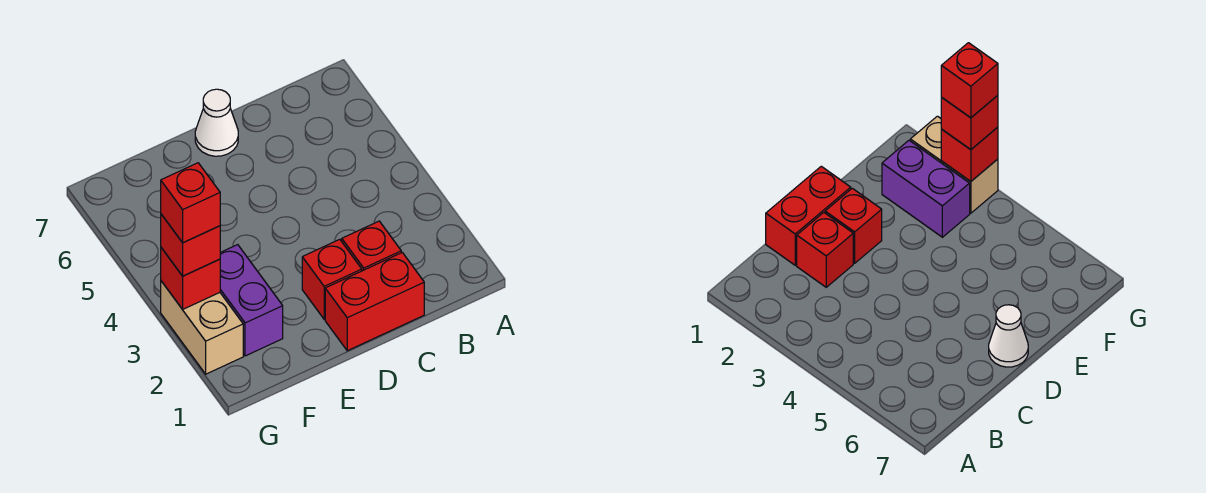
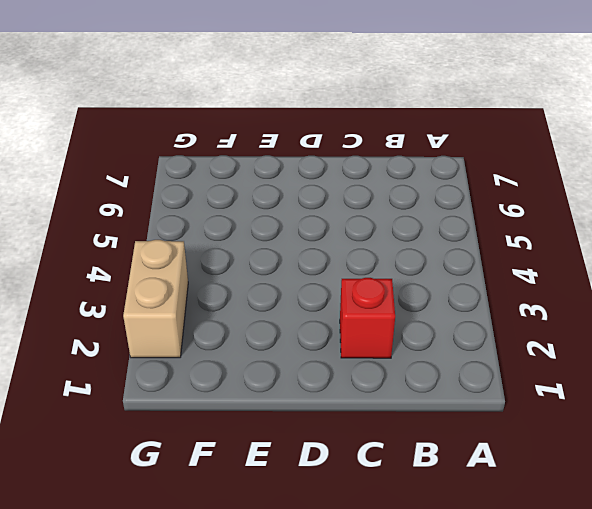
none -> red brick C1:D1 level 1
none -> red brick D2 level 1

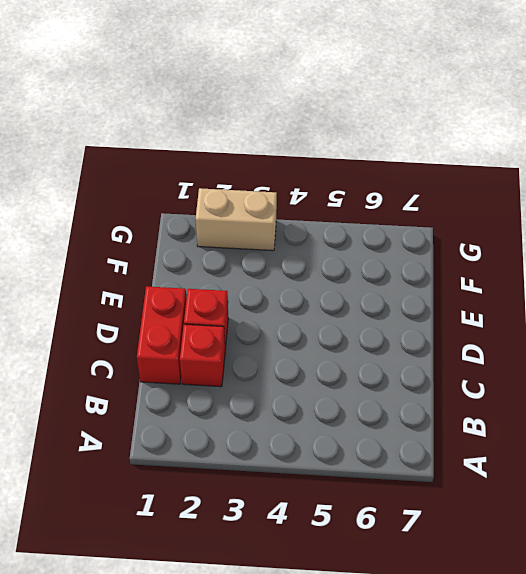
none -> white cone D7 level 1
none -> purple brick F2:F3 level 1

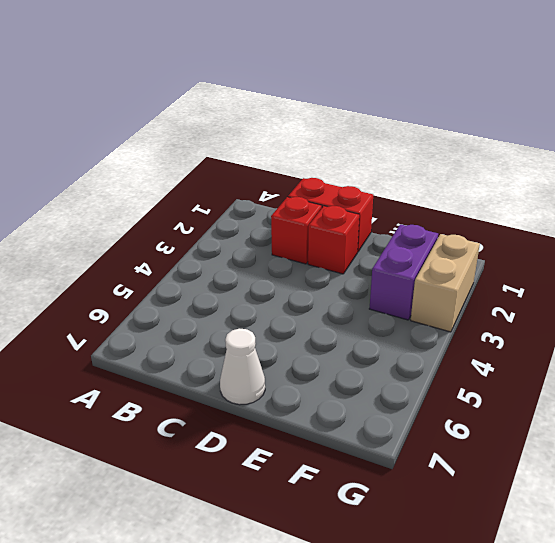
none -> red brick G3 level 2
none -> red brick G3 level 3

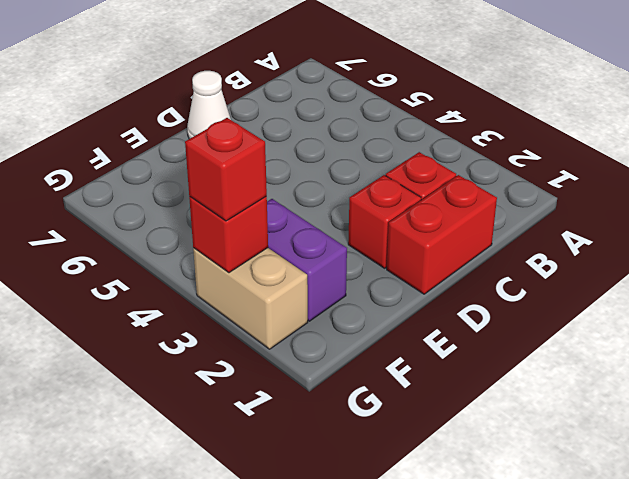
none -> red brick G3 level 4

